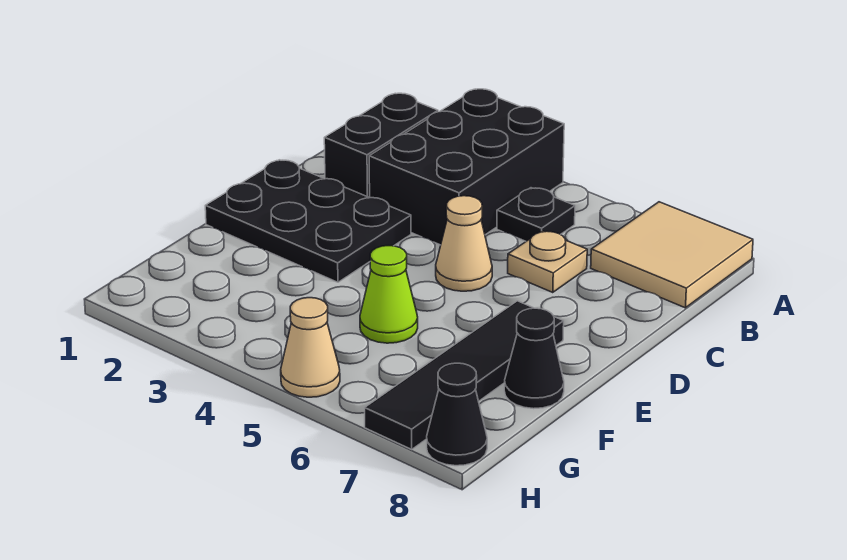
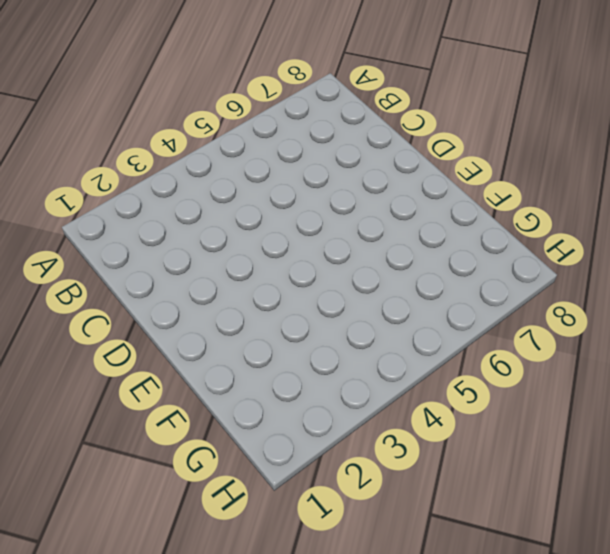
none -> black brick A3:C4 level 1
none -> tan tile A7:B8 level 1
none -> black brick B2:C2 level 1

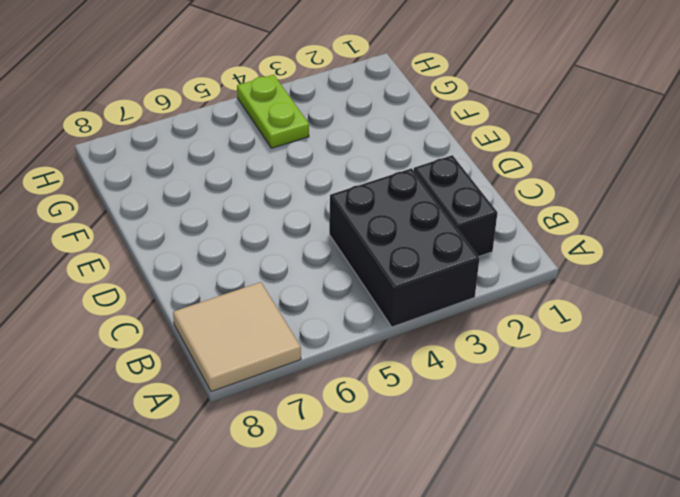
lime plate G4:H4 level 1 -> none
none -> black plate B5 level 1
none -> tan plate C6 level 1
none -> black plate D1:E3 level 1

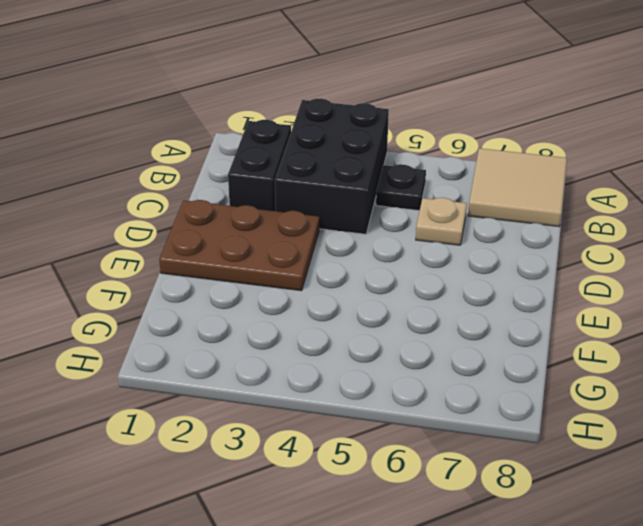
brown plate D1:E3 level 1 -> black plate D1:E3 level 1
none -> tan cone D5 level 1
none -> black tile E7:H7 level 1
none -> lime cone F5 level 1

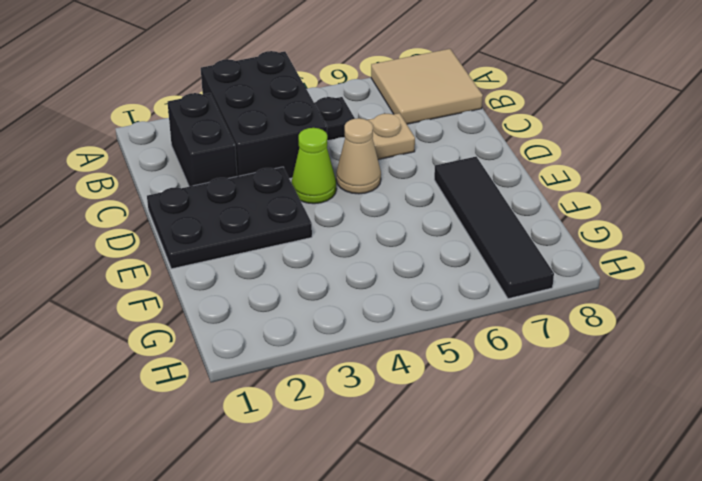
lime cone D4 level 1 -> lime cone F5 level 1
none -> black cone F8 level 1
none -> tan cone H5 level 1
none -> black cone H8 level 1

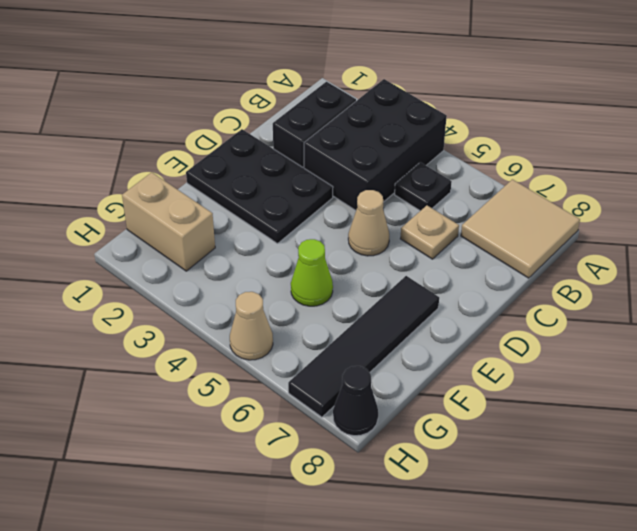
tan brick G1:G2 level 1 -> none
none -> black cone F8 level 1

